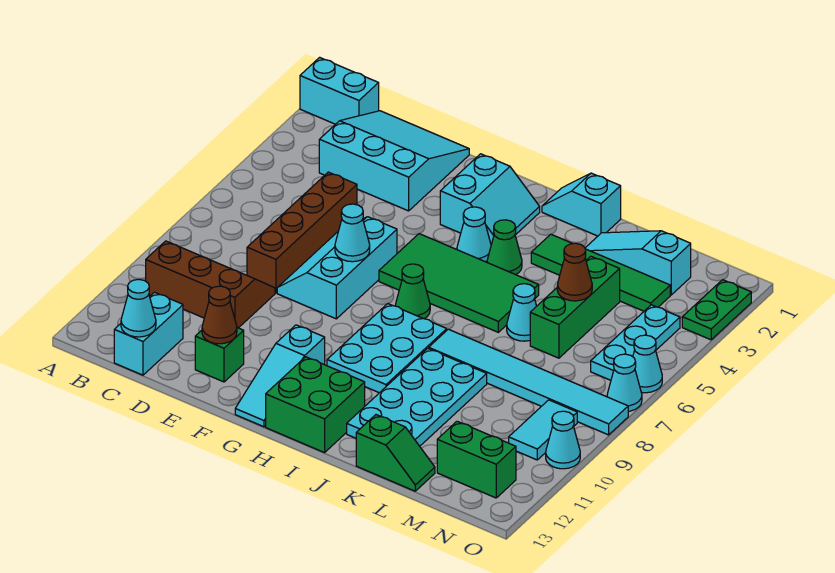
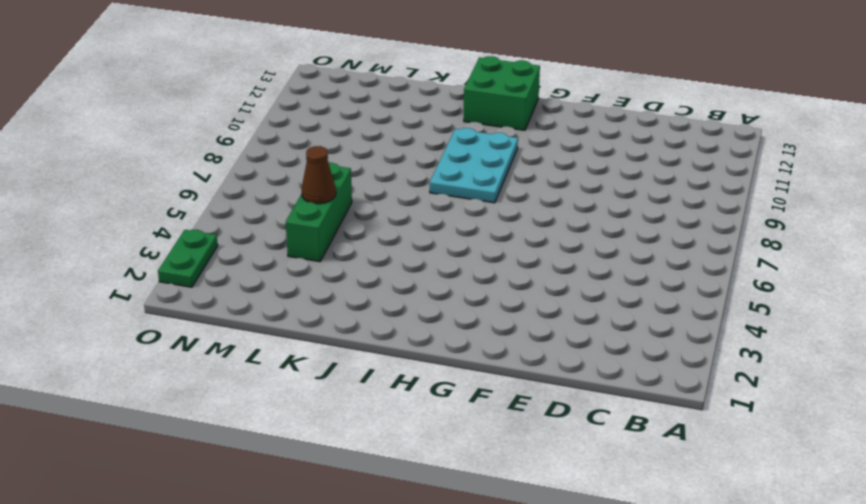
none -> cyan brick A1:B1 level 1
none -> brown slope B9:D10 level 1 top 10
none -> cyan slope C1:E3 level 1 top 3
none -> cyan brick C12:C13 level 1

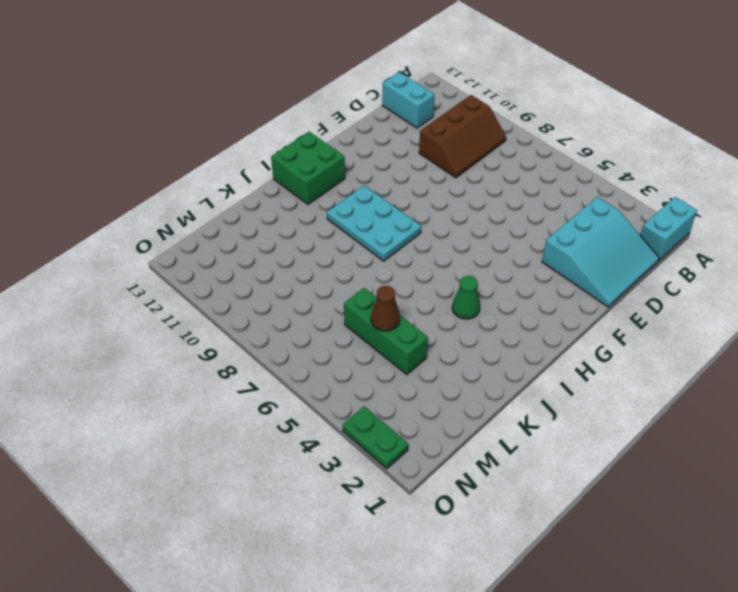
none -> brown brick D5:D8 level 1
none -> cyan slope E6:F8 level 1 top F
none -> green brick E12 level 1
none -> cyan slope G2:H3 level 1 top G

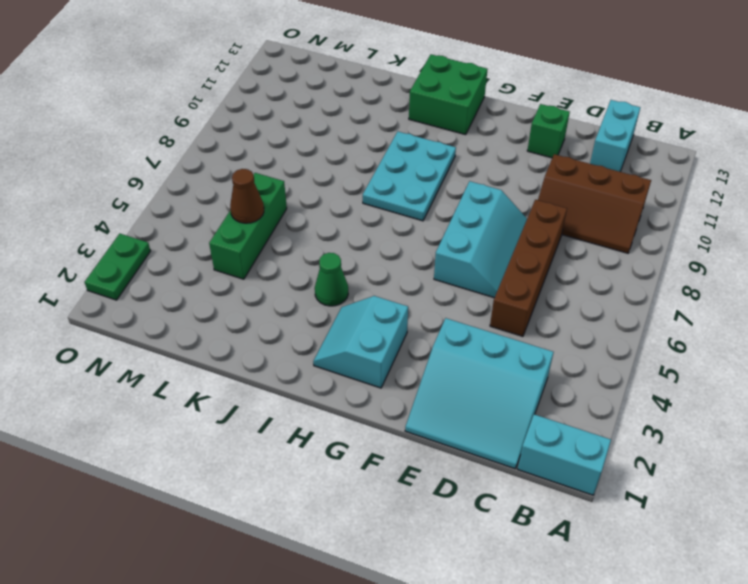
none -> green tile G5:J6 level 1
none -> cyan slope G11:G13 level 1 top 11
none -> cyan cone H4 level 1
none -> green cone H7 level 1

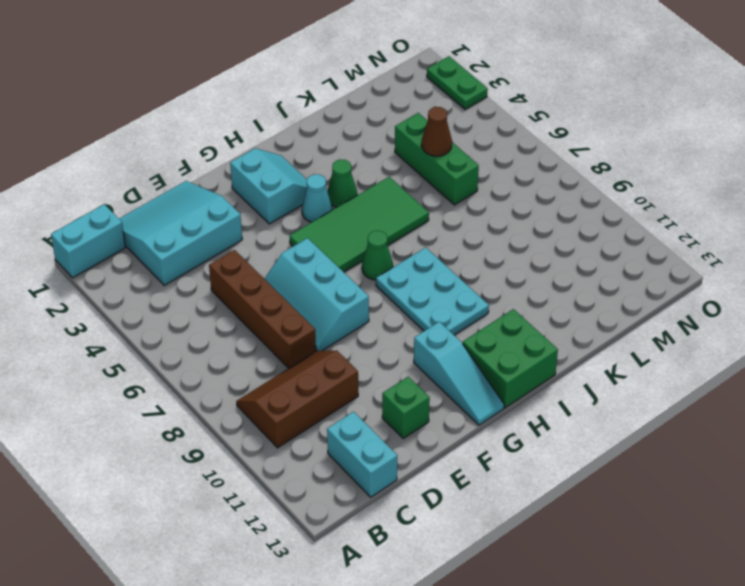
none -> cyan slope I1:J1 level 1 top J
none -> green tile J3:M3 level 1
none -> cyan tile J8:O8 level 1
none -> cyan plate J9:K12 level 1

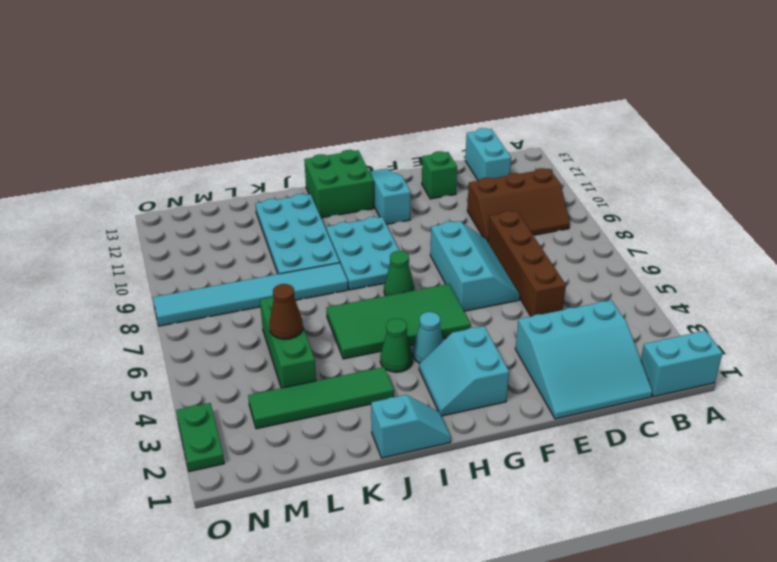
none -> cyan slope K2:M2 level 1 top M
none -> cyan cone K6 level 1
none -> green slope K13:L13 level 1 top K
none -> green brick M12:N12 level 1

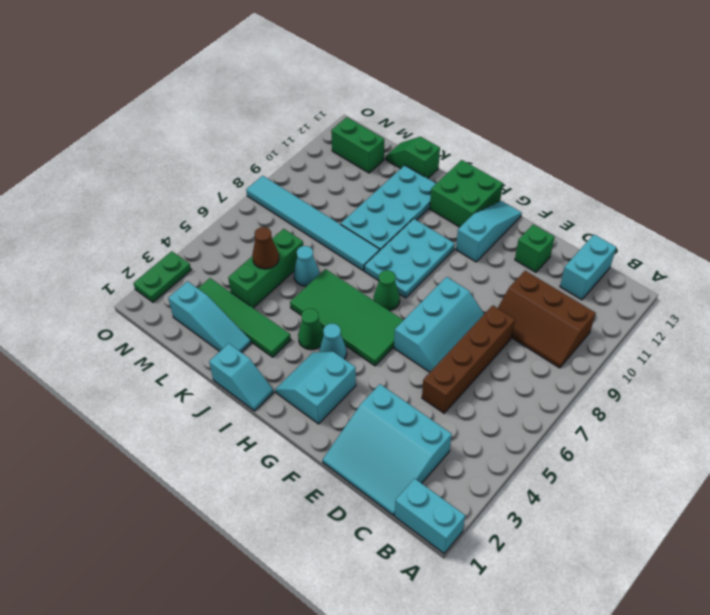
none -> cyan plate N4:N6 level 1
none -> cyan tile N9:N10 level 1
none -> cyan cone O6 level 1
none -> cyan cone O7 level 1

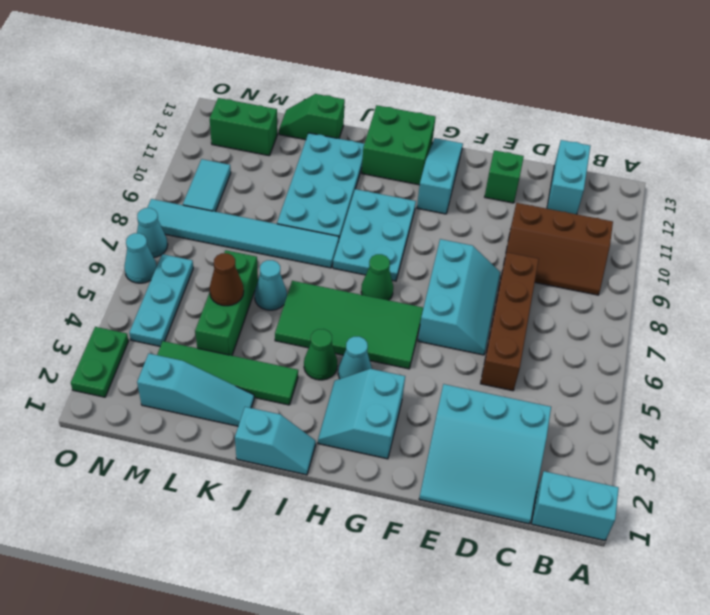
none -> cyan cone O10 level 1
none -> cyan cone C13 level 2
none -> brown cone E12 level 2
none -> cyan cone F7 level 2

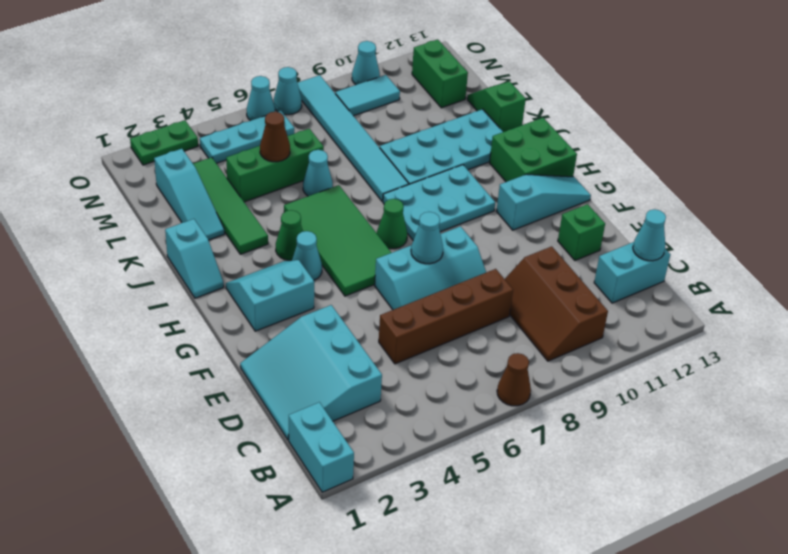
brown cone A7 level 1 -> brown cone E12 level 2

